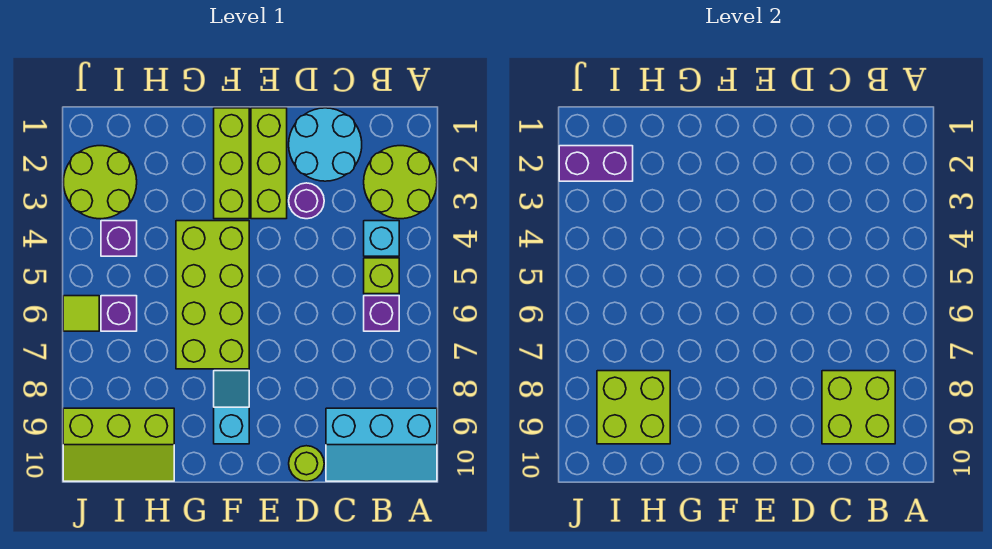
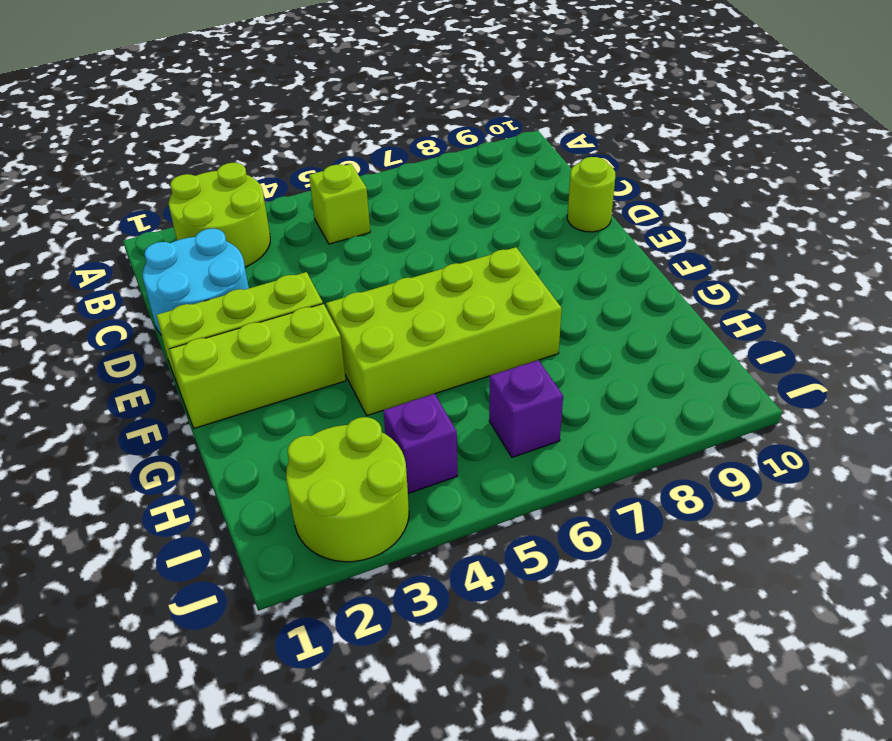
none -> cyan slope A9:C10 level 1 top 9
none -> cyan brick B4 level 1
none -> purple brick B6 level 1

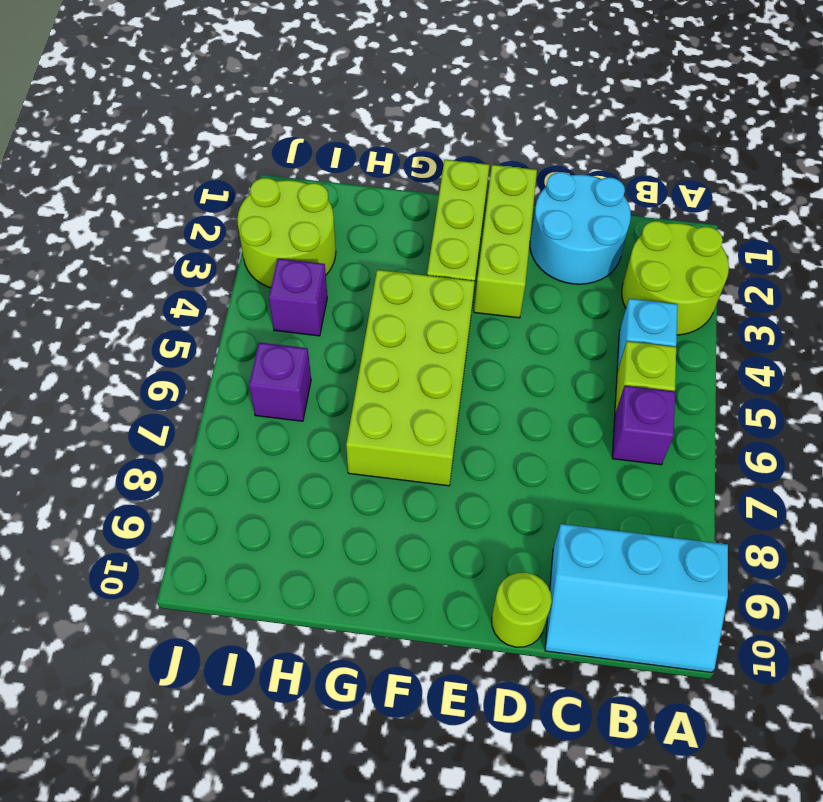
none -> purple round brick D3 level 1
none -> cyan slope F8:F9 level 1 top 9
none -> lime slope H9:J10 level 1 top 9

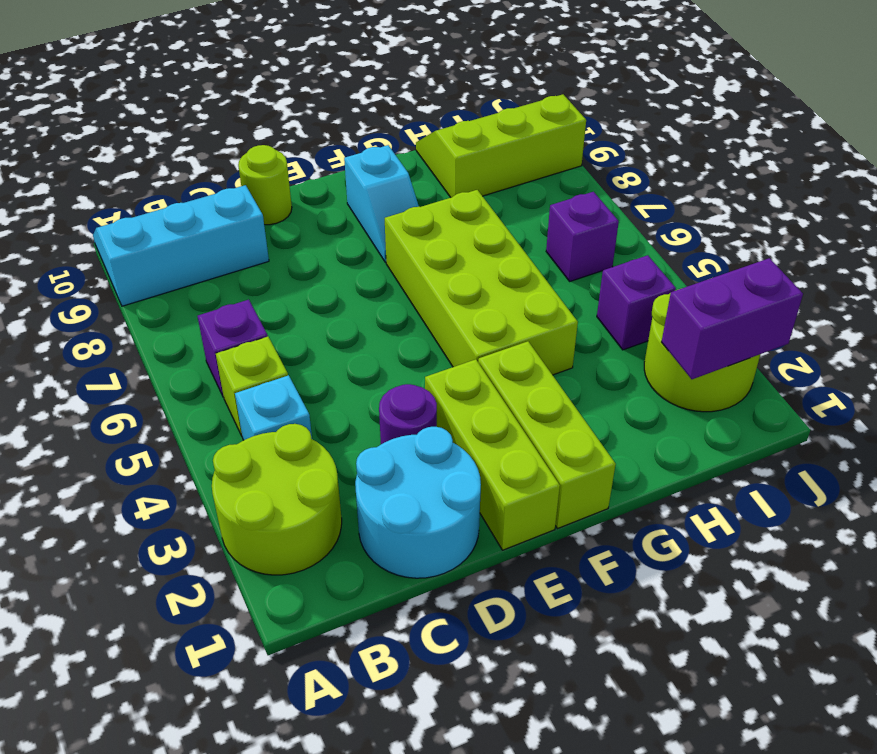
none -> lime tile J6 level 1
none -> lime brick B8:C9 level 2
none -> lime brick H8:I9 level 2

